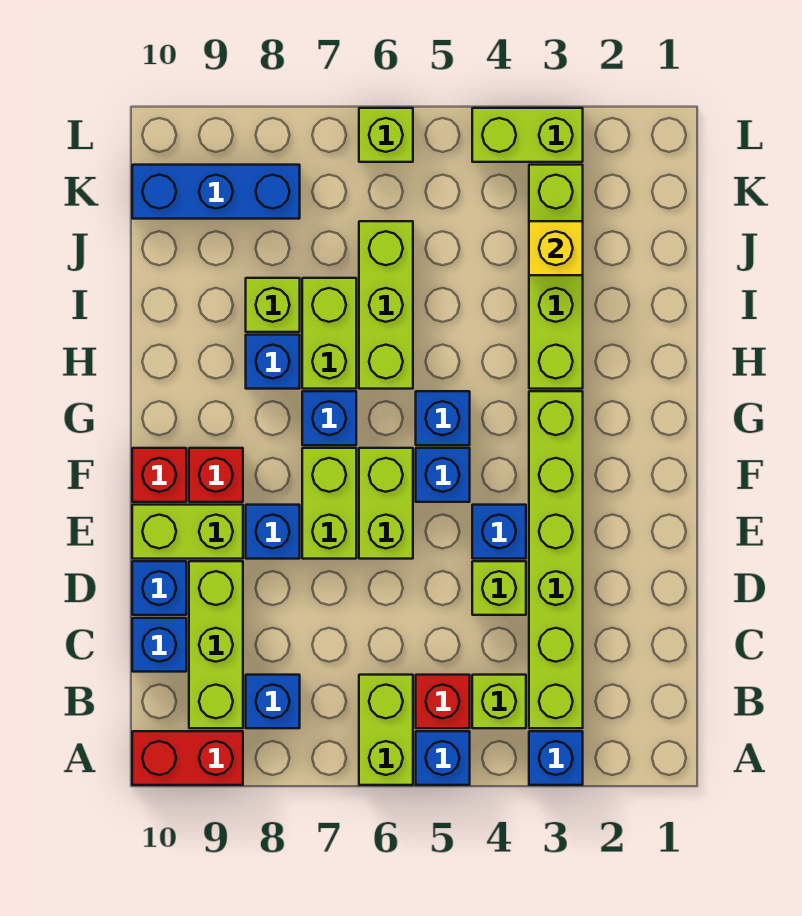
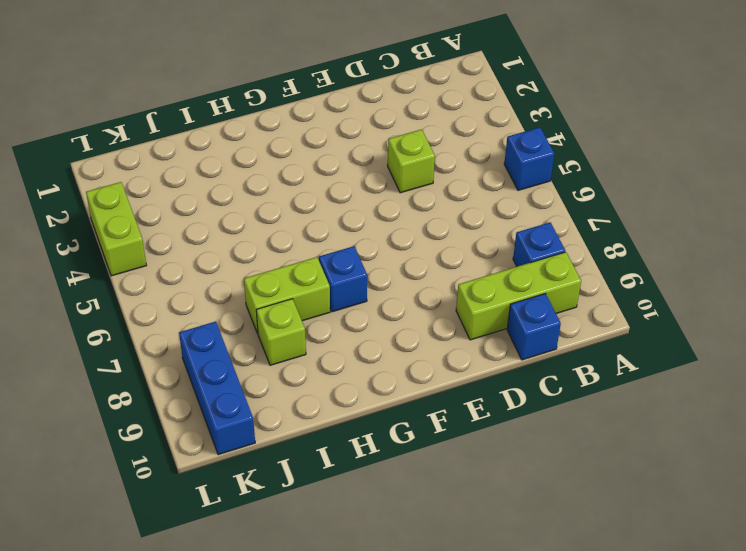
none -> blue brick A3 level 1
none -> lime brick A6:B6 level 1
none -> red brick A9:A10 level 1
none -> lime brick B3:G3 level 1

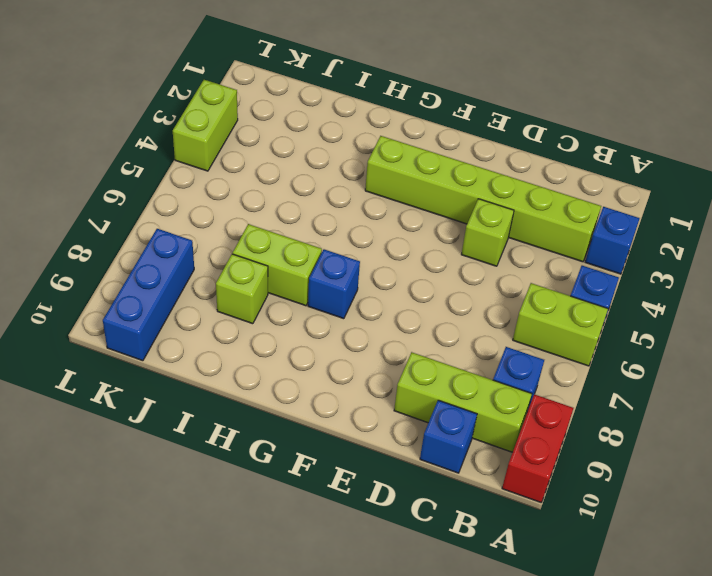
none -> lime brick B4 level 1
none -> red brick B5 level 1
none -> blue brick D10 level 1
none -> blue brick E4 level 1

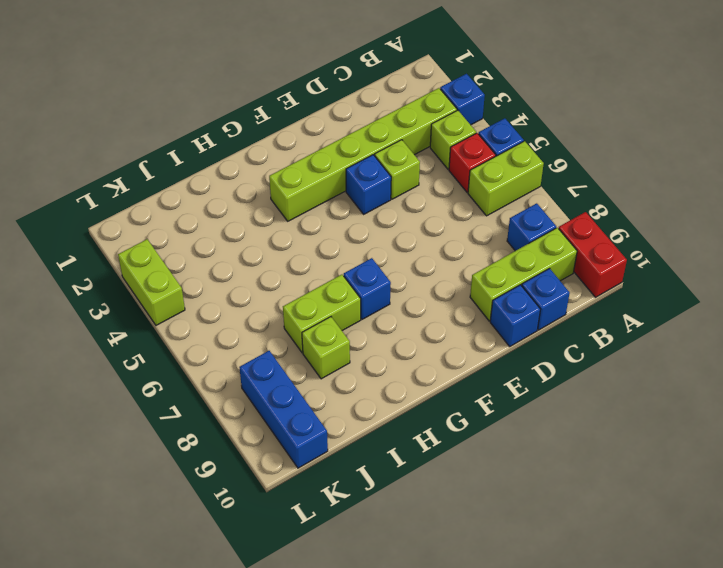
none -> lime brick E6:F6 level 1
none -> lime brick E7:F7 level 1
none -> blue brick E8 level 1
none -> lime brick E9:E10 level 1

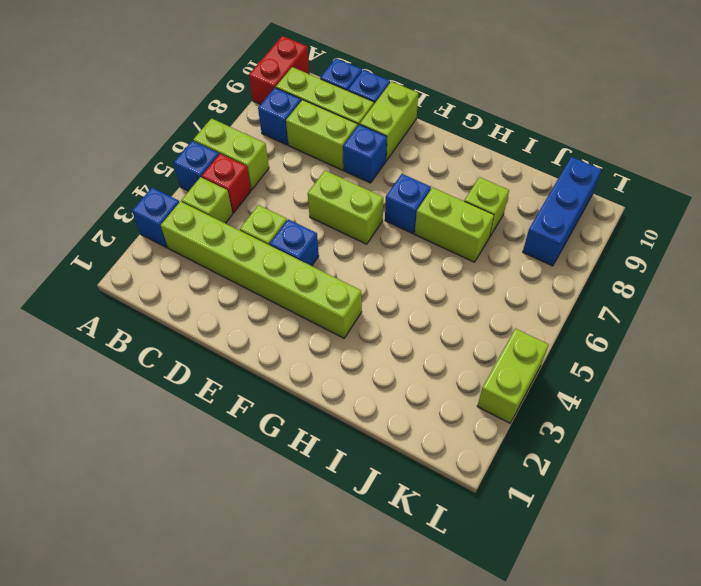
lime brick C8:D8 level 1 -> lime brick E7:F7 level 1
none -> blue brick F5 level 1
none -> red brick F9 level 1
none -> red brick F10 level 1
none -> blue brick G5 level 1

